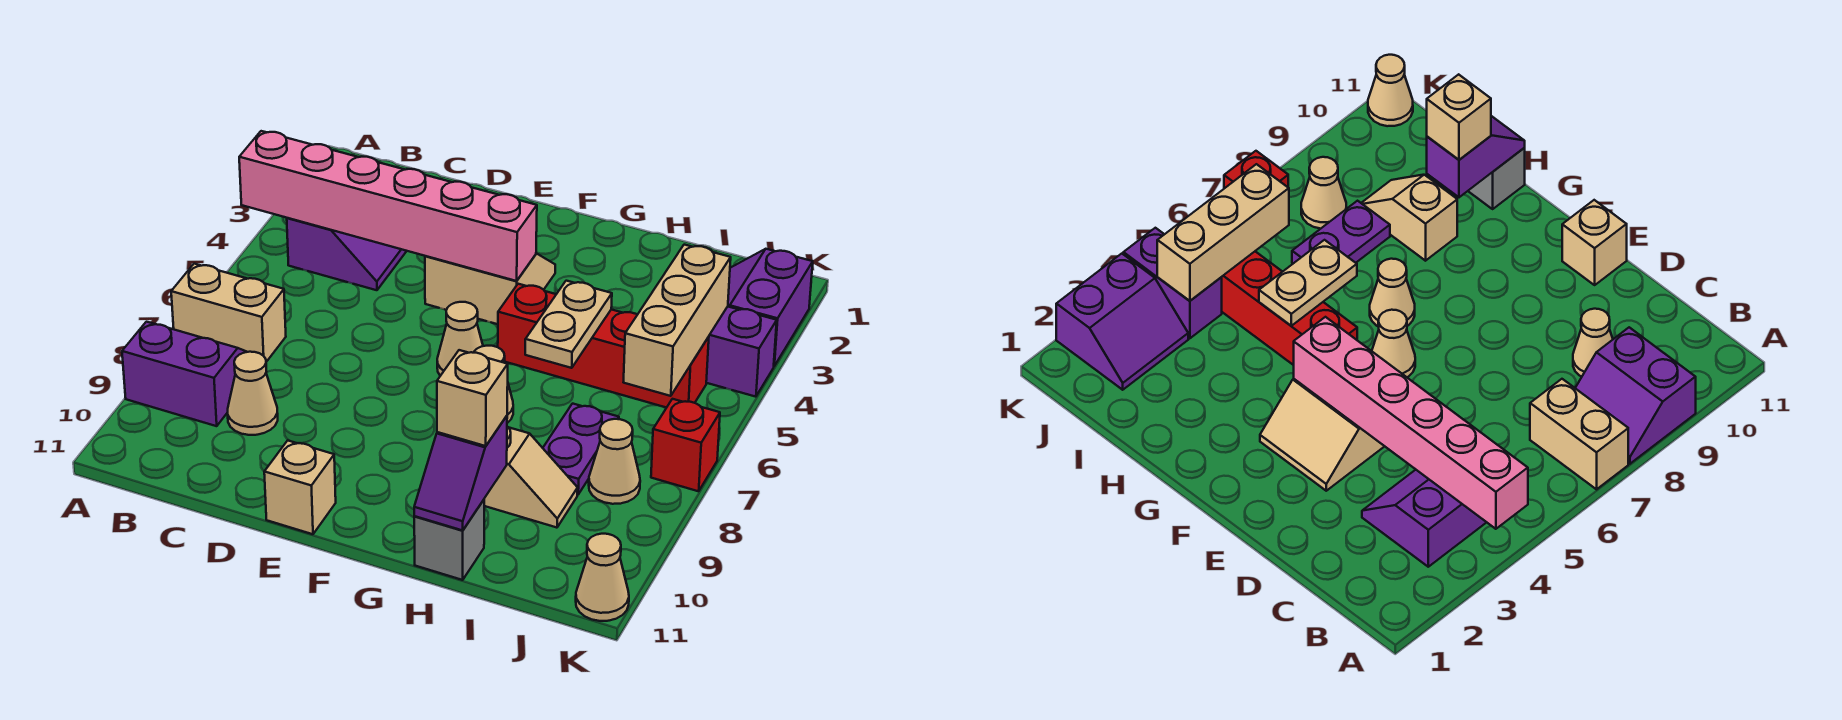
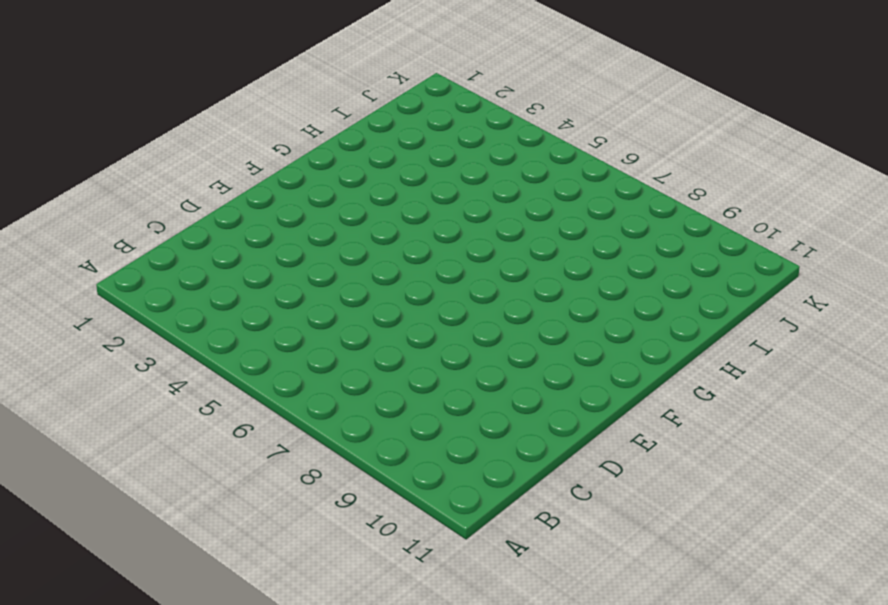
none -> tan brick A7:B7 level 1
none -> purple slope A8:B9 level 1 top 9
none -> purple slope B3:C4 level 1 top B

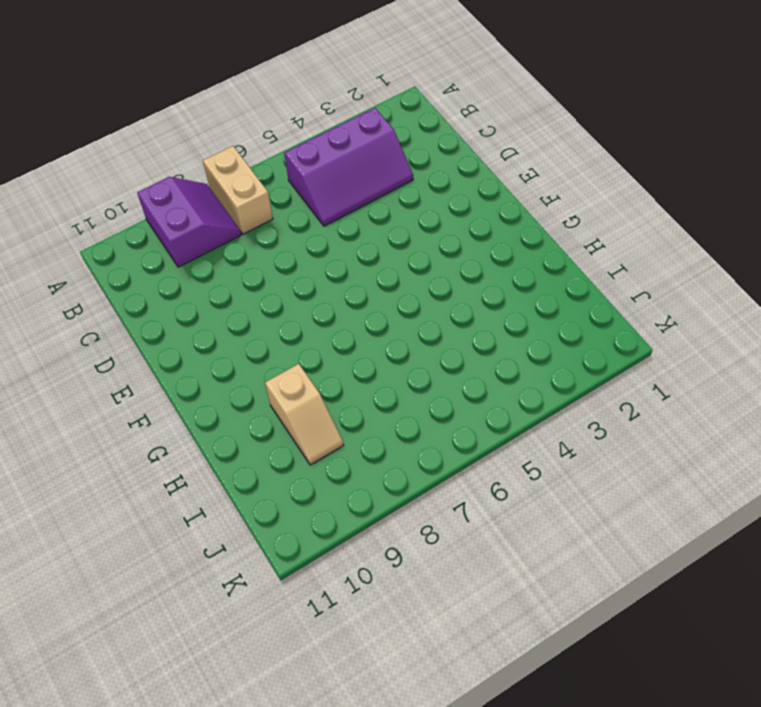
purple slope B3:C5 level 1 top B -> purple slope B3:C4 level 1 top B
none -> tan cone C9 level 1
none -> tan slope E3:F4 level 1 top 4
none -> tan brick E11 level 1

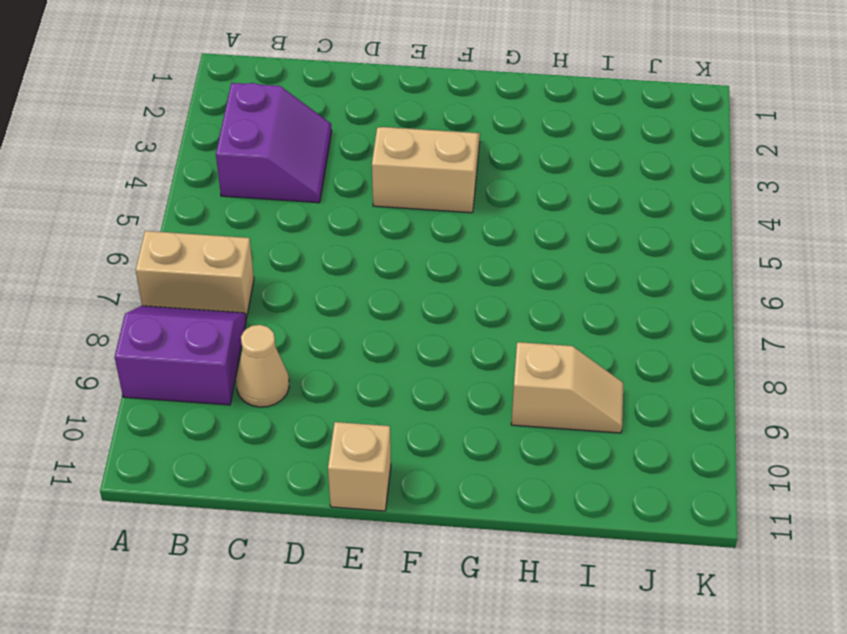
none -> tan cone F6 level 1
none -> red brick G5:J5 level 1
none -> tan cone G7 level 1

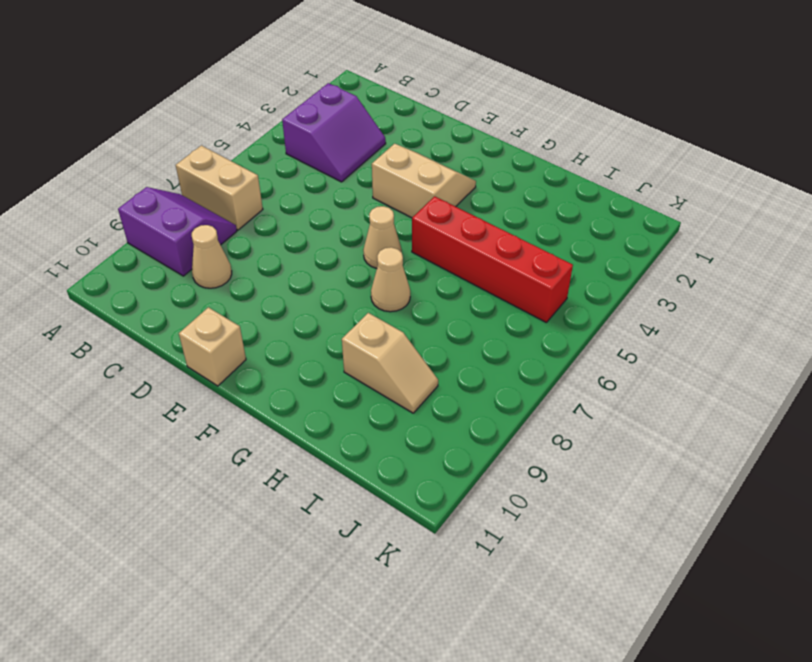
none -> grey brick H11 level 1
none -> purple plate I7:I8 level 1
none -> purple slope J2:K3 level 1 top K

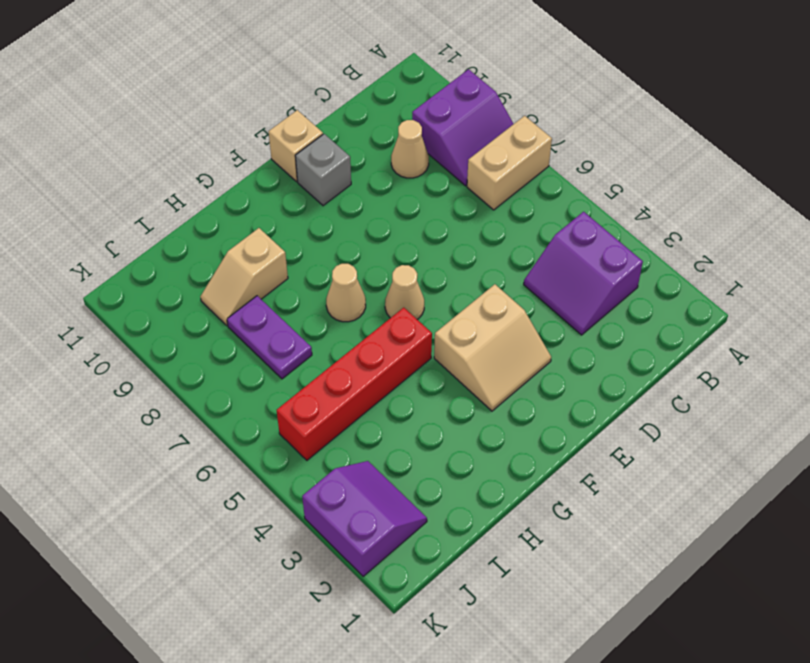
grey brick E10 level 1 -> grey brick H11 level 1
none -> purple brick J4:K4 level 1
none -> tan cone J8 level 1
none -> red brick K7 level 1

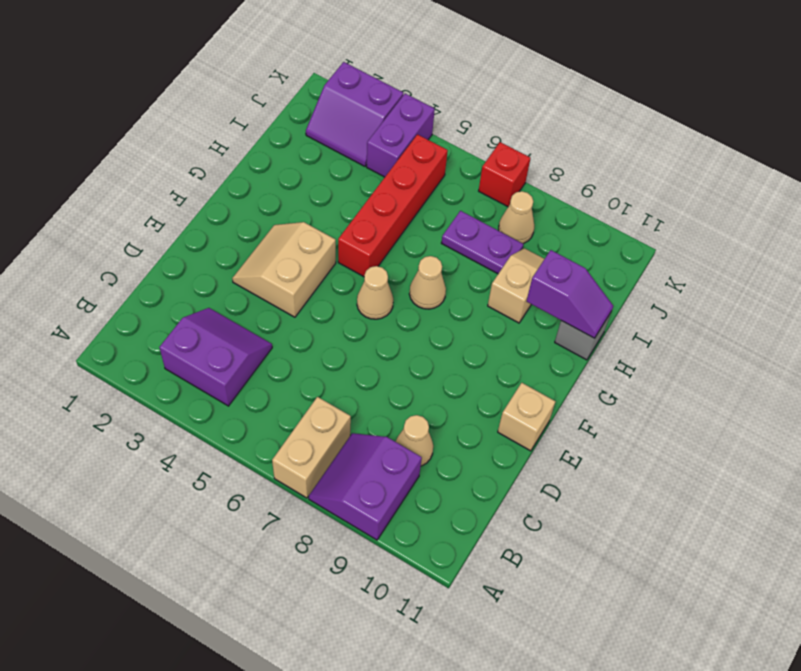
none -> tan cone K11 level 1
none -> pink brick A4:F4 level 2
none -> tan plate H5:H6 level 2

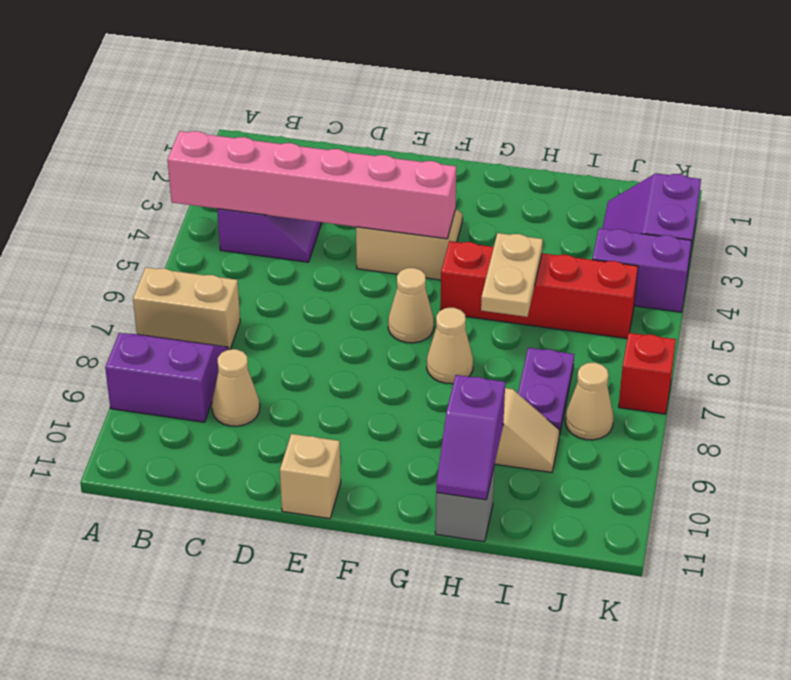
none -> tan cone K11 level 1
none -> tan brick J4:J6 level 2
none -> tan brick H10 level 3

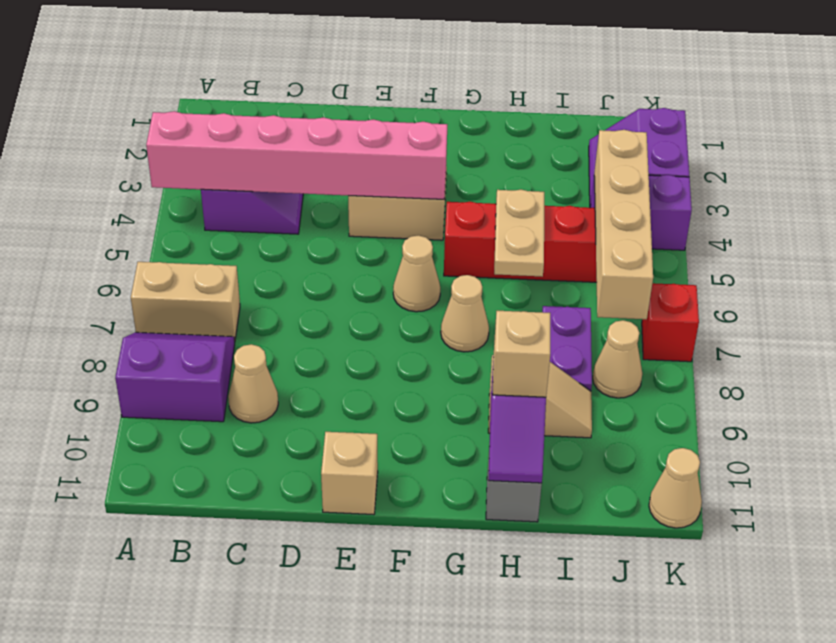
tan brick J4:J7 level 2 -> tan brick J4:J6 level 2

